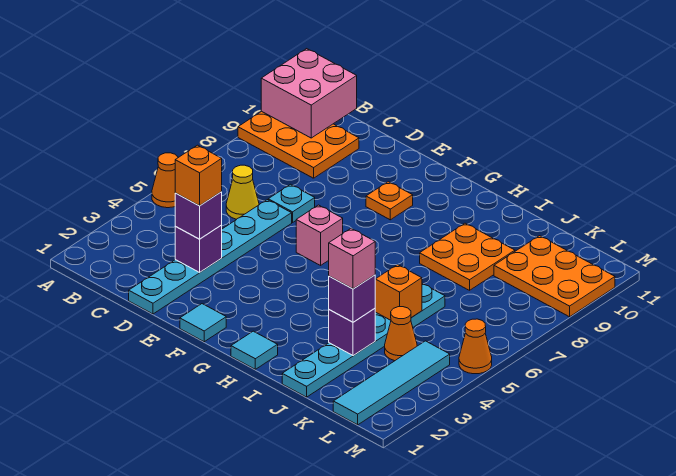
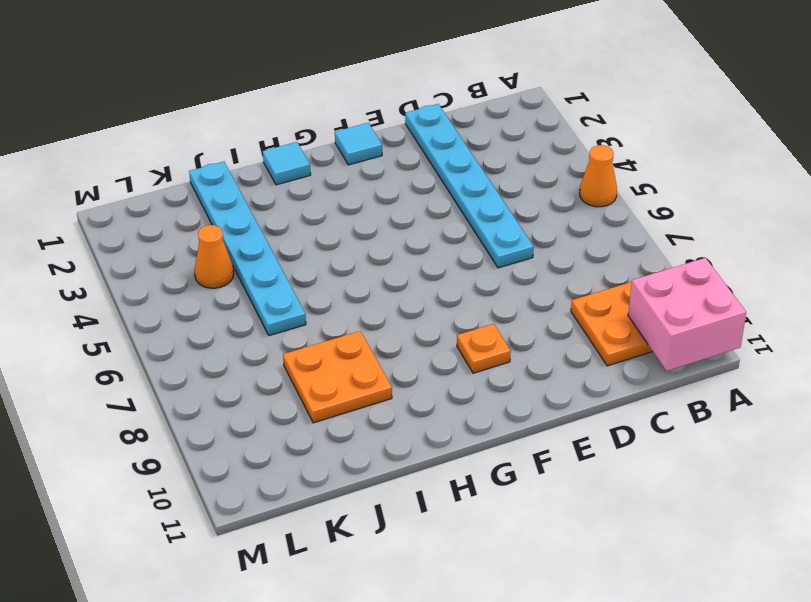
none -> yellow cone C6 level 1
none -> cyan plate D7 level 1
none -> pink brick F6 level 1

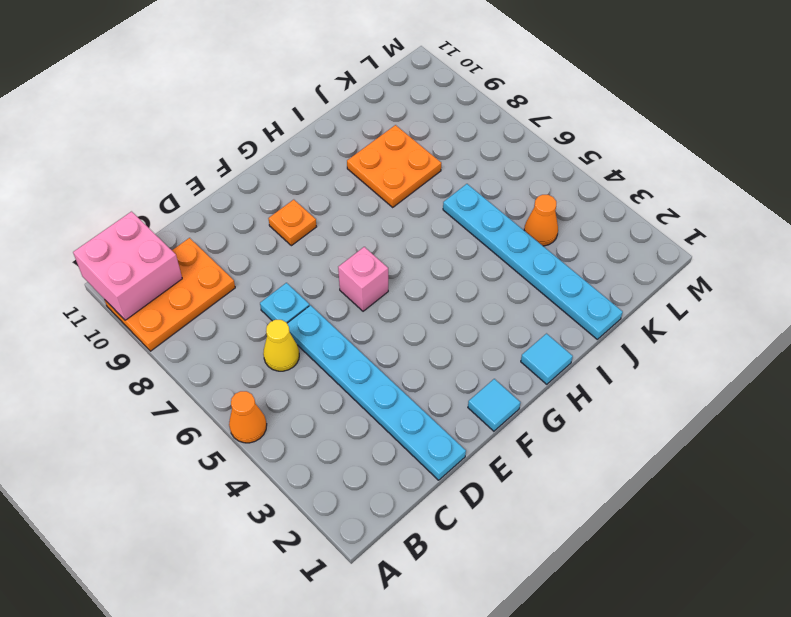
none -> orange plate K9:M10 level 1
none -> cyan tile L1:L4 level 1
none -> orange cone M5 level 1

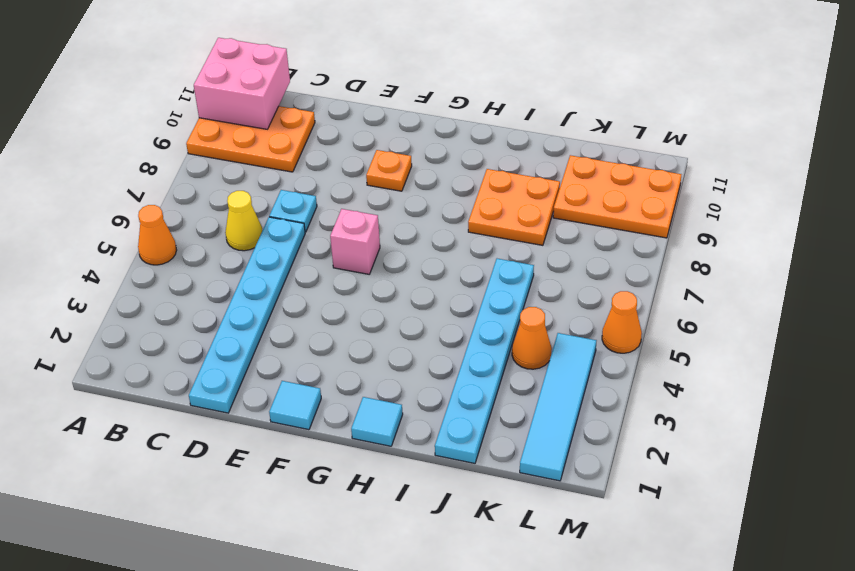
none -> purple brick D3 level 2
none -> purple brick J3 level 2
none -> orange brick J5 level 2

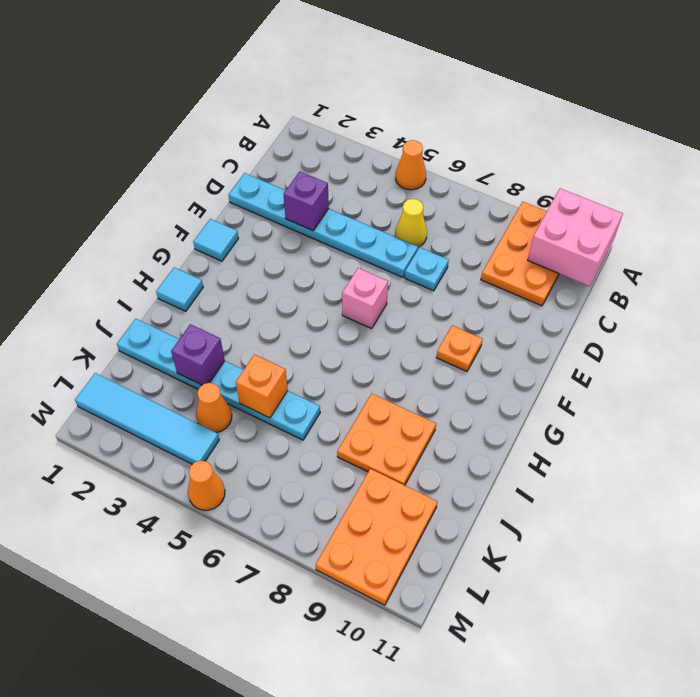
none -> purple brick D3 level 3
none -> purple brick J3 level 3
none -> orange brick D3 level 4

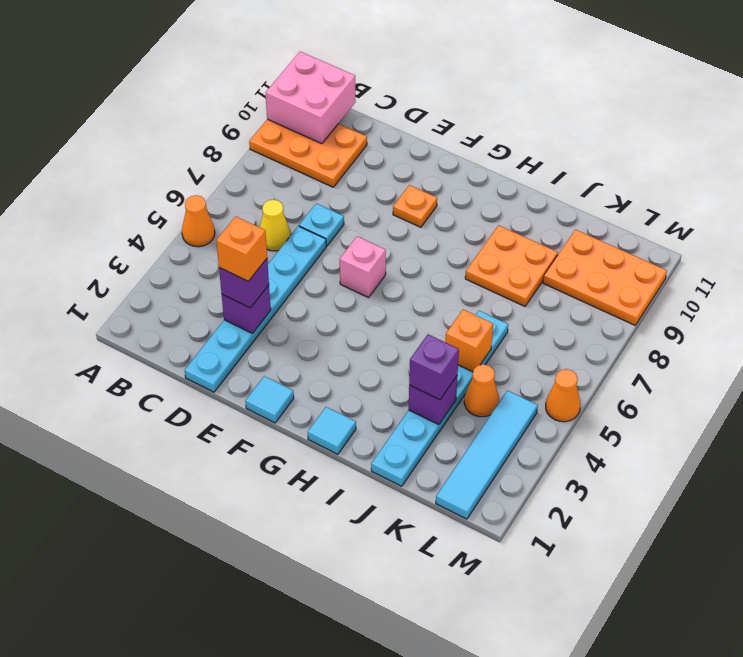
none -> pink brick J3 level 4

